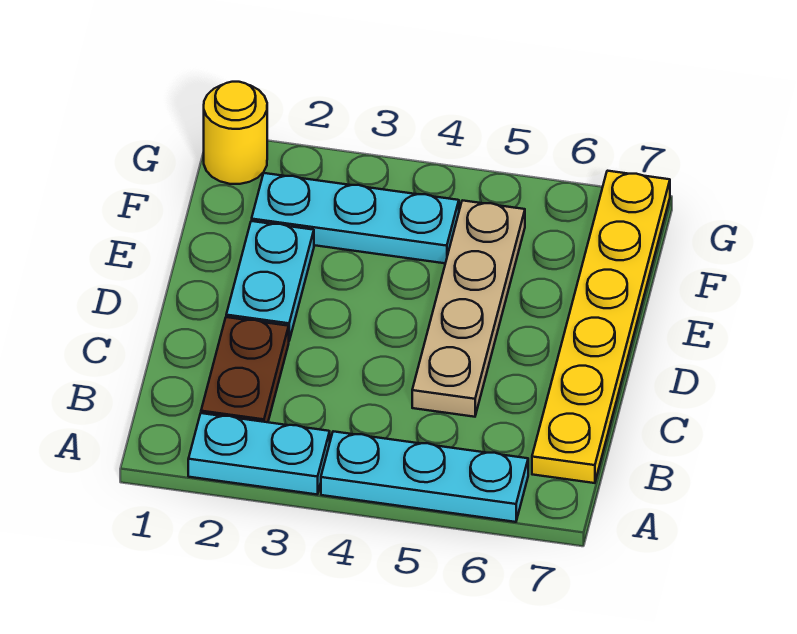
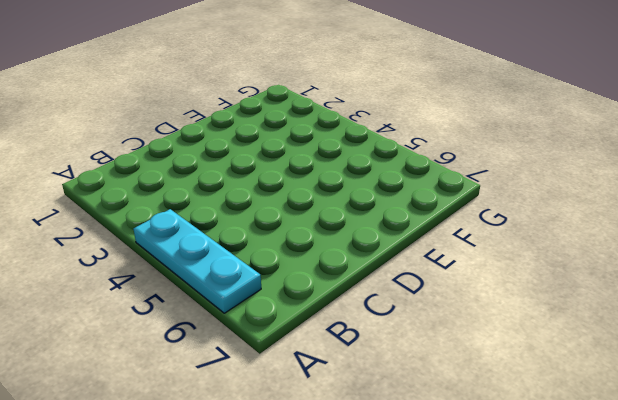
none -> cyan plate A2:A3 level 1
none -> brown plate B2:C2 level 1

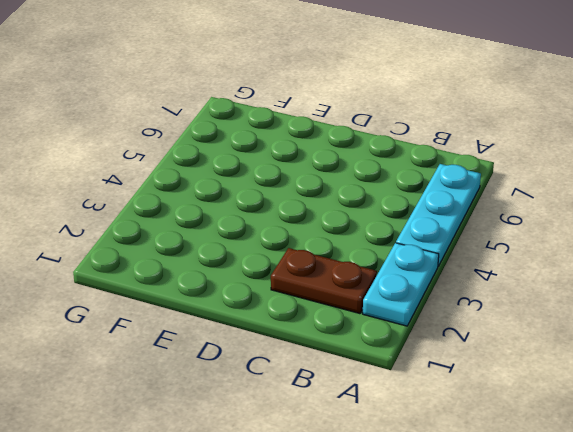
none -> yellow plate B7:G7 level 1
none -> tan plate C5:F5 level 1

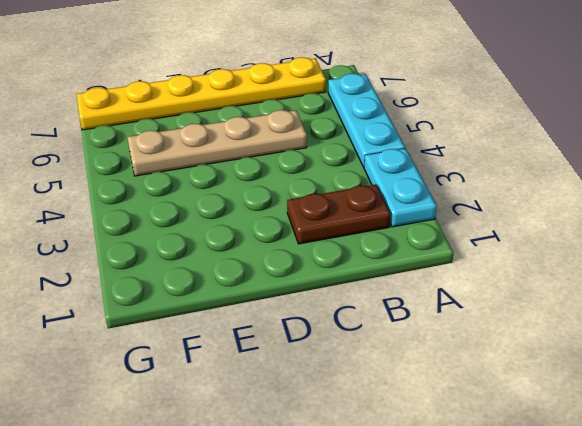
none -> cyan plate D2:E2 level 1
none -> cyan plate F2:F4 level 1

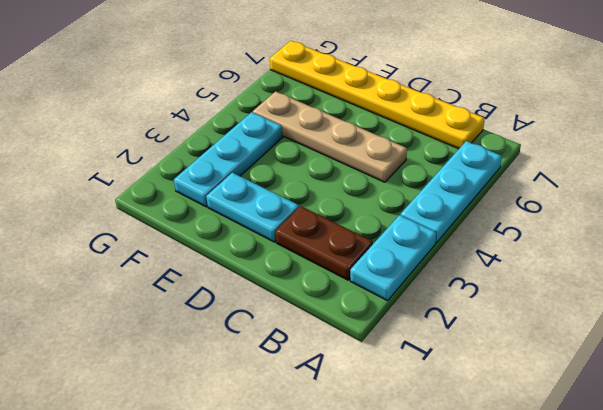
none -> yellow round brick G1 level 1

